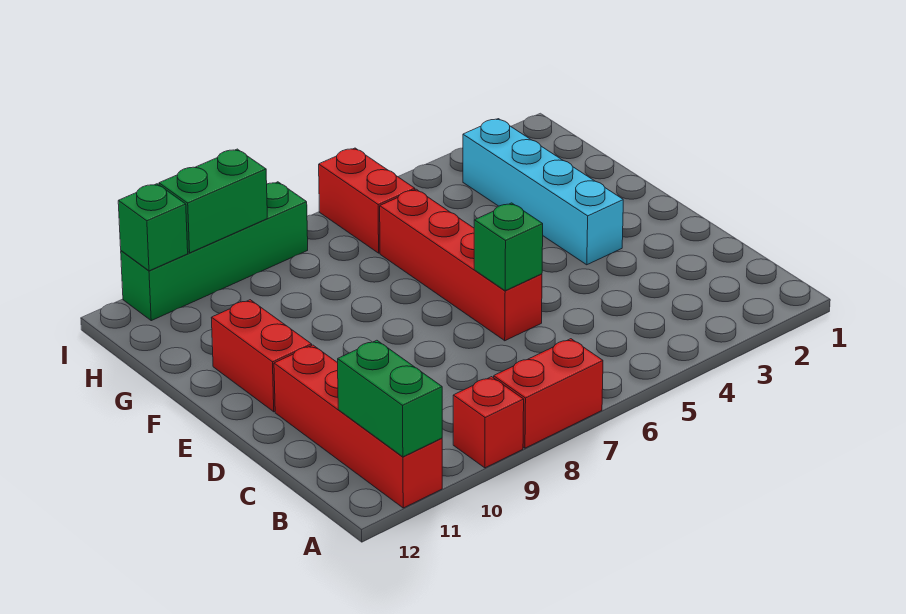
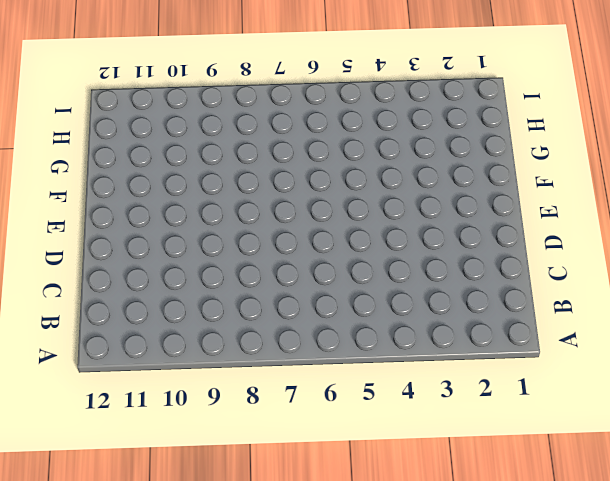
none -> red brick A7:A8 level 1
none -> red brick A9 level 1
none -> red brick A11:D11 level 1

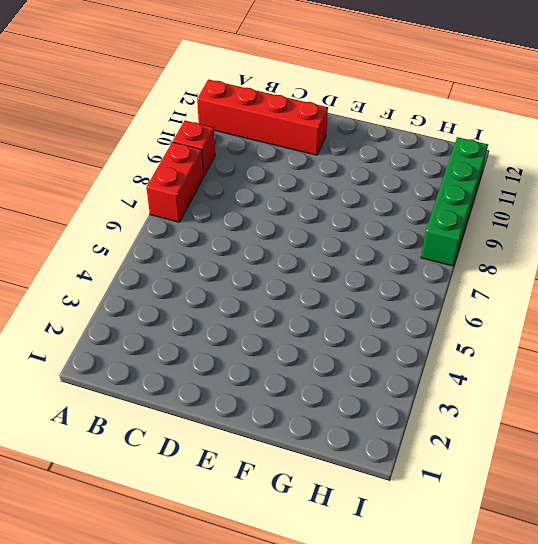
none -> red brick D6:G6 level 1
none -> cyan brick E3:H3 level 1
none -> red brick E11:F11 level 1

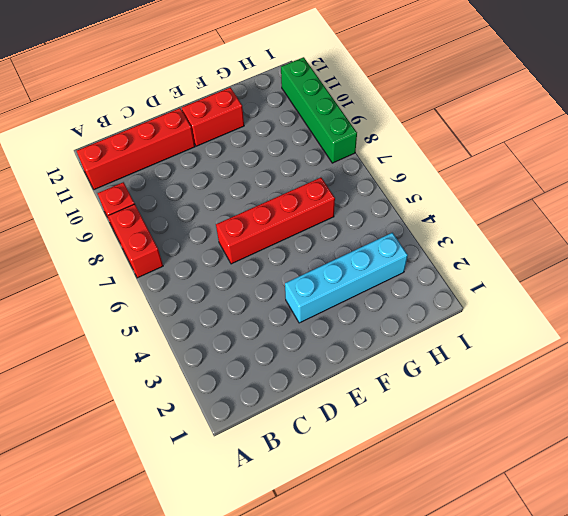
none -> red brick H6:I6 level 1
none -> green brick A11:B11 level 2
none -> green brick D6 level 2

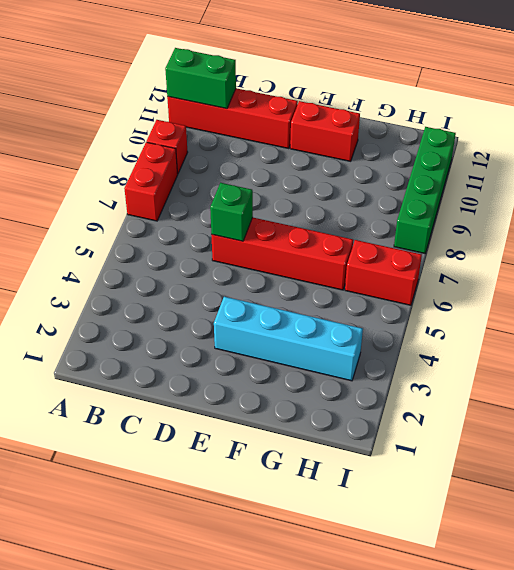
none -> green brick I9:I10 level 2
none -> green brick I11 level 2

